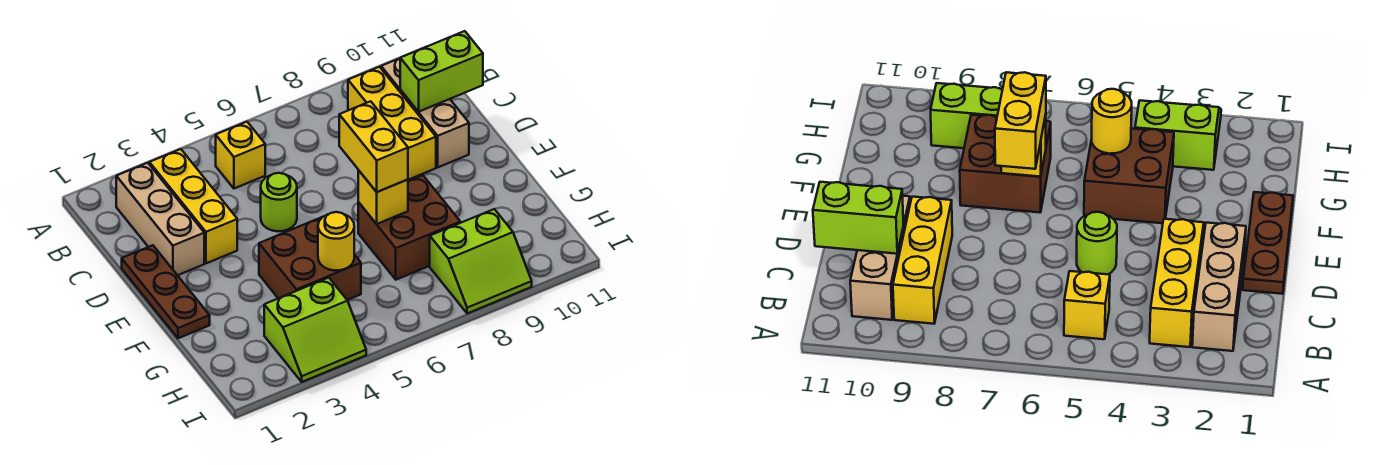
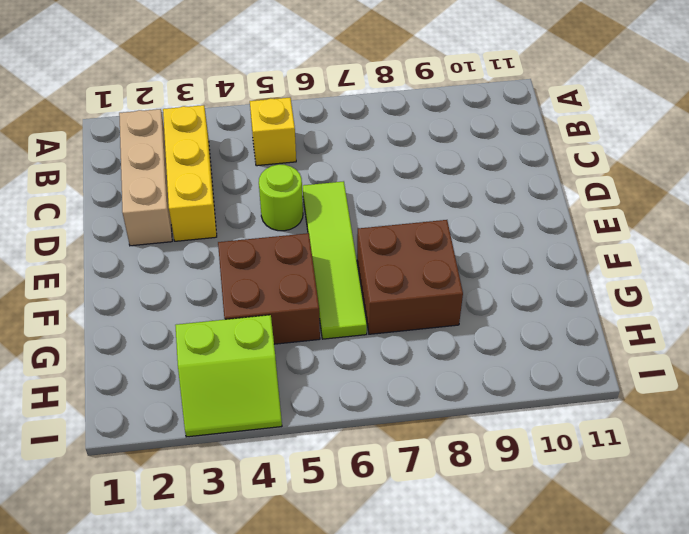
lime tile D6:G6 level 1 -> none
none -> yellow brick B9:D9 level 1
none -> tan brick B10:D10 level 1
none -> brown plate D1:F1 level 1

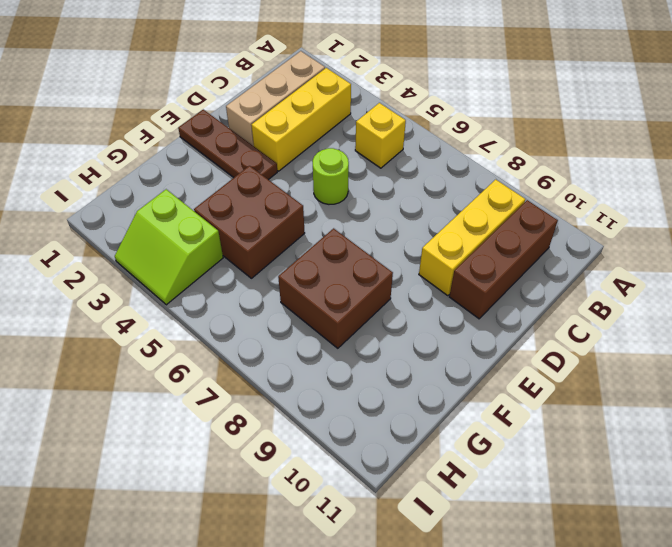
brown brick B10:D10 level 1 -> tan brick B10:D10 level 1
brown plate E1:E3 level 1 -> brown plate D1:F1 level 1
none -> lime slope H8:I9 level 1 top H
none -> lime brick C10:C11 level 2
none -> yellow brick F7 level 2

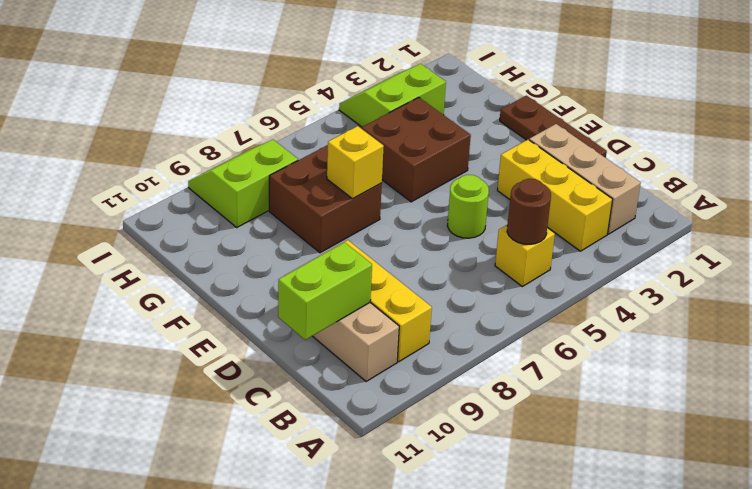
brown round brick B5 level 2 -> none
none -> yellow round brick G5 level 2
none -> yellow brick E7:F7 level 3

